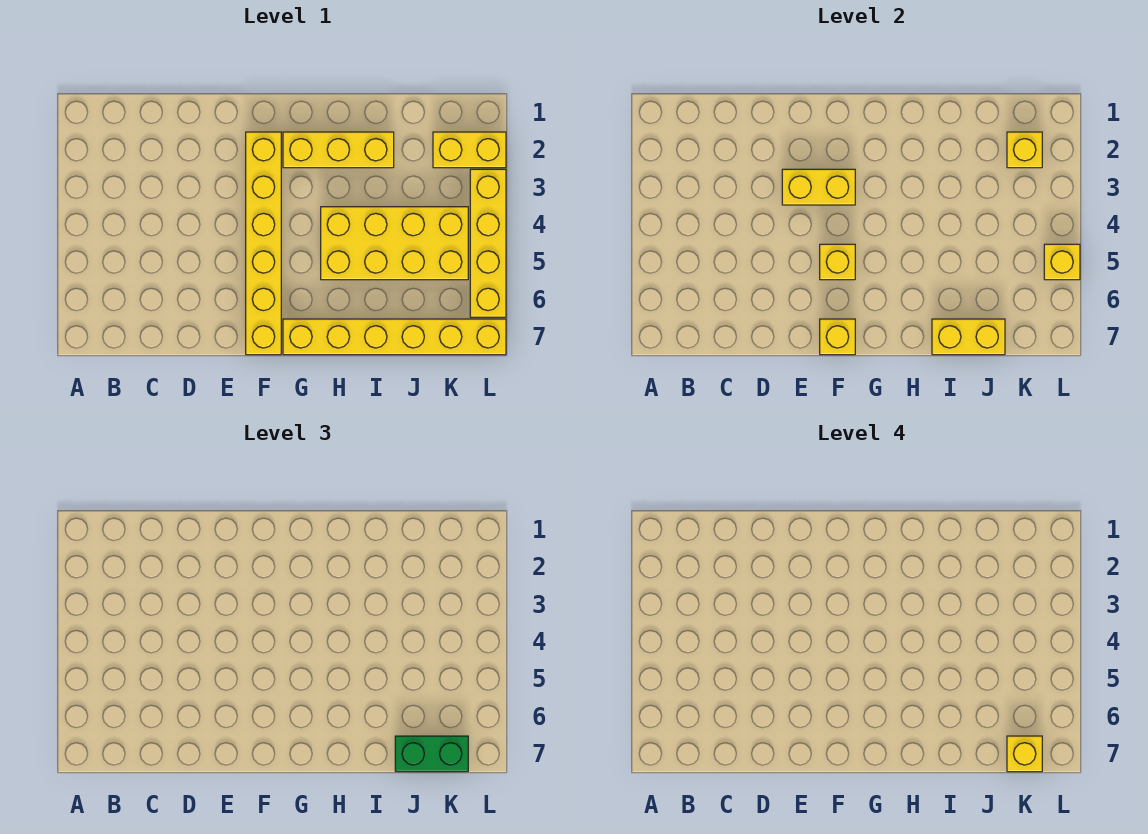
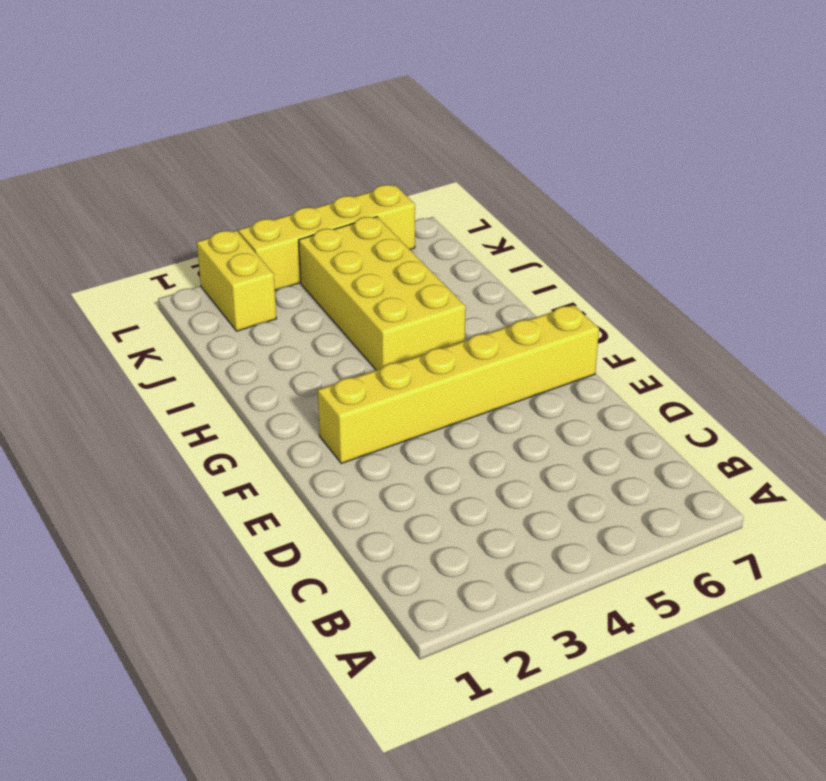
none -> yellow brick G2:I2 level 1
none -> yellow brick G7:L7 level 1
none -> yellow brick E3:F3 level 2

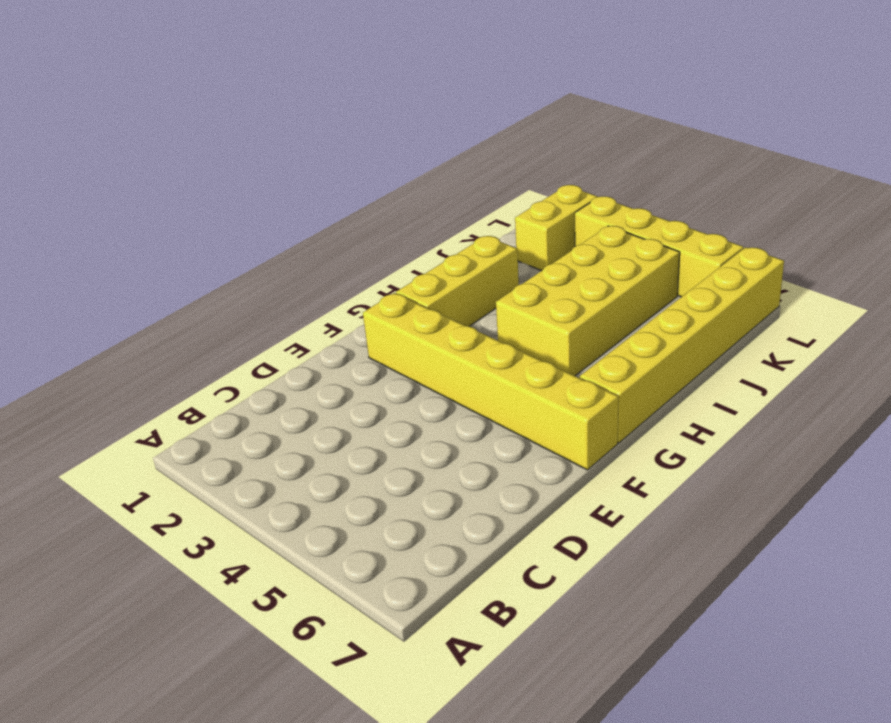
none -> yellow brick E3:F3 level 2
none -> yellow brick F5 level 2
none -> yellow brick F7 level 2

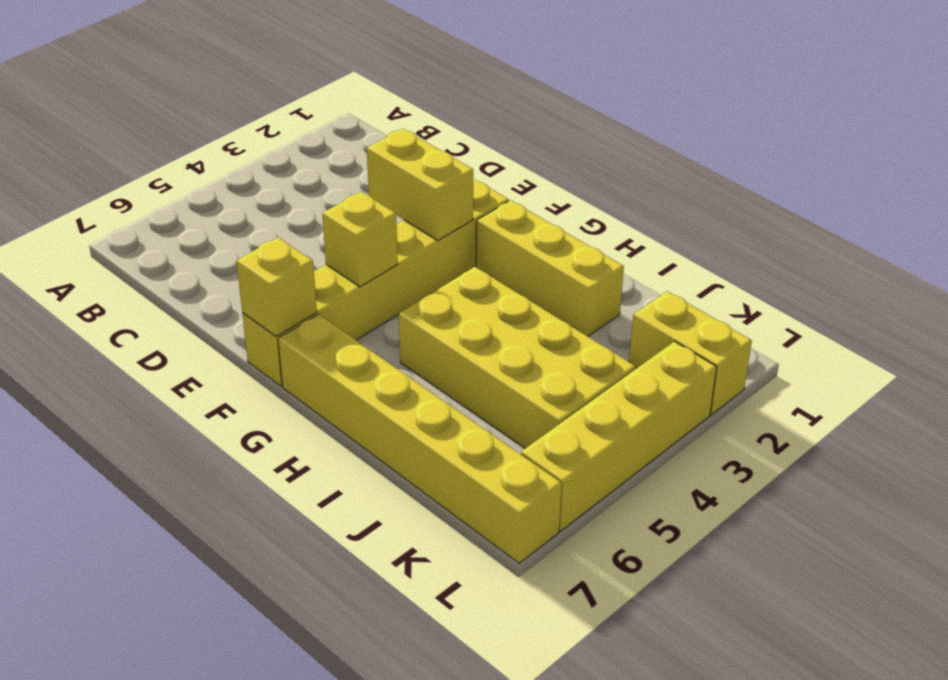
none -> yellow brick I7:J7 level 2
none -> yellow brick K2 level 2
none -> yellow brick L5 level 2

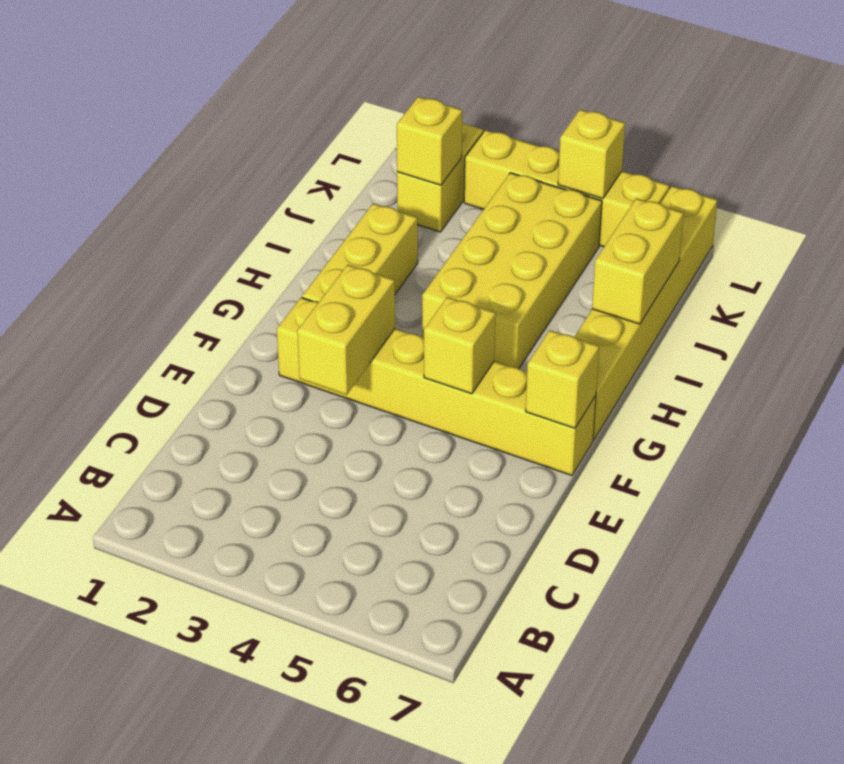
none -> green brick J7:K7 level 3
none -> yellow brick K7 level 4

